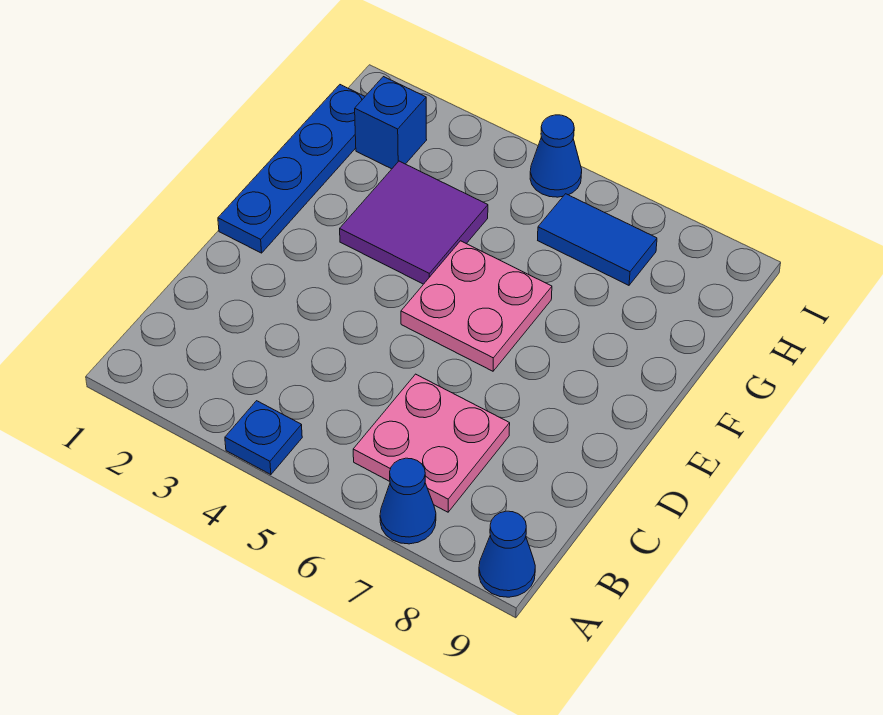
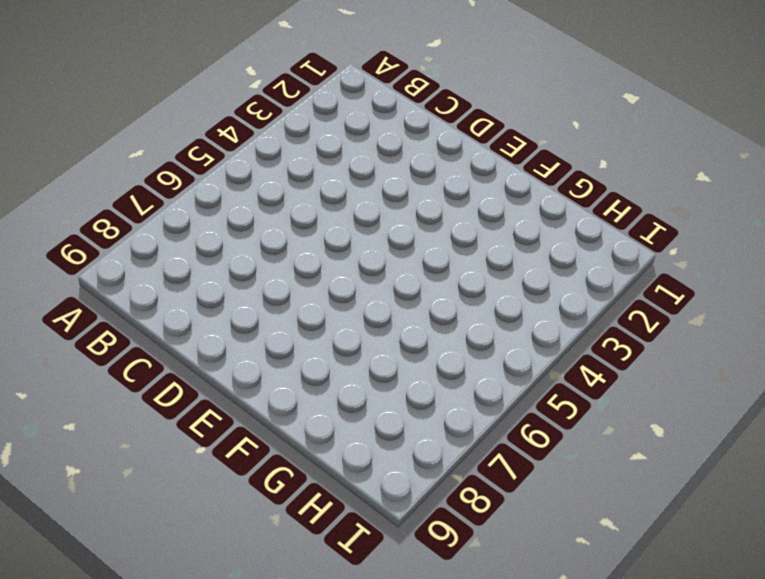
none -> blue plate A4 level 1
none -> blue cone A7 level 1

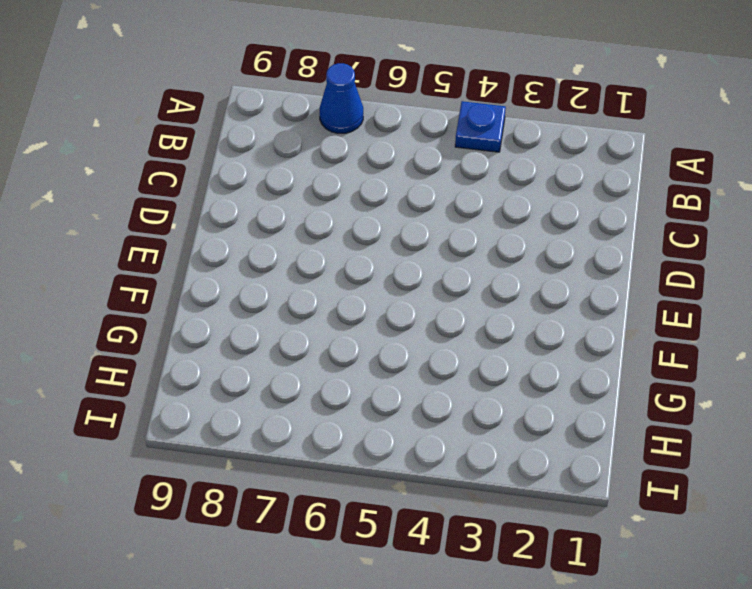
none -> blue cone A9 level 1
none -> pink plate B6:C7 level 1

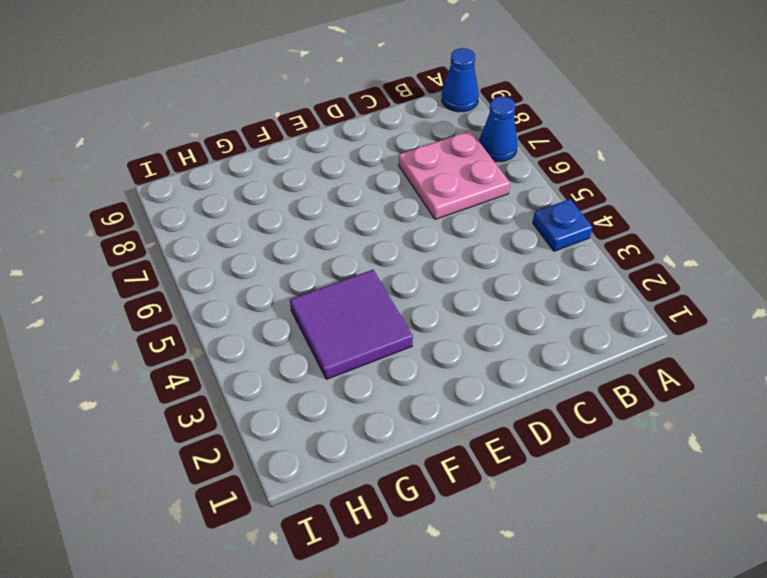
none -> blue plate E1:H1 level 1
none -> pink plate E5:F6 level 1

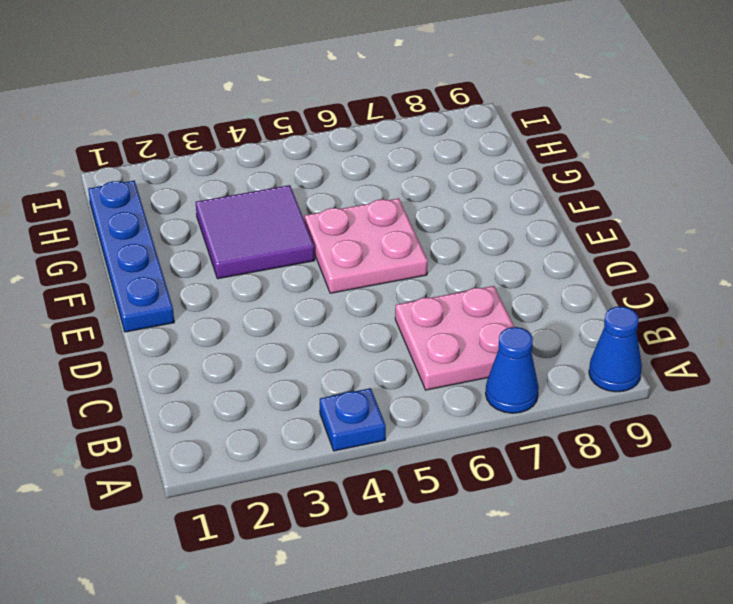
none -> blue brick H2 level 1
none -> blue tile H6:H7 level 1

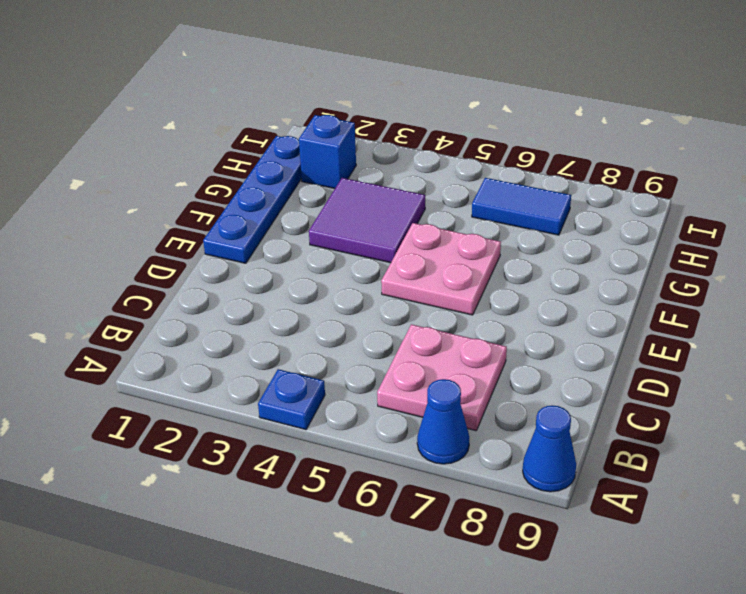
none -> blue cone I5 level 1

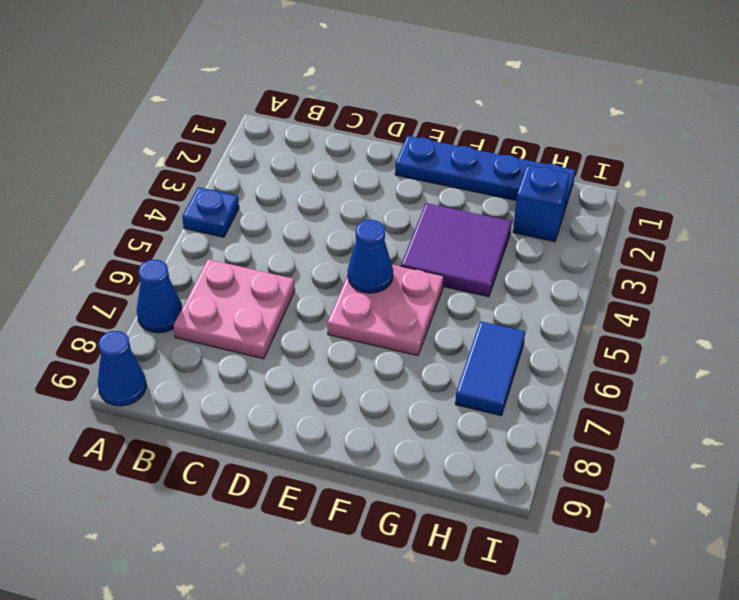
blue cone E5 level 2 -> blue cone I5 level 1

